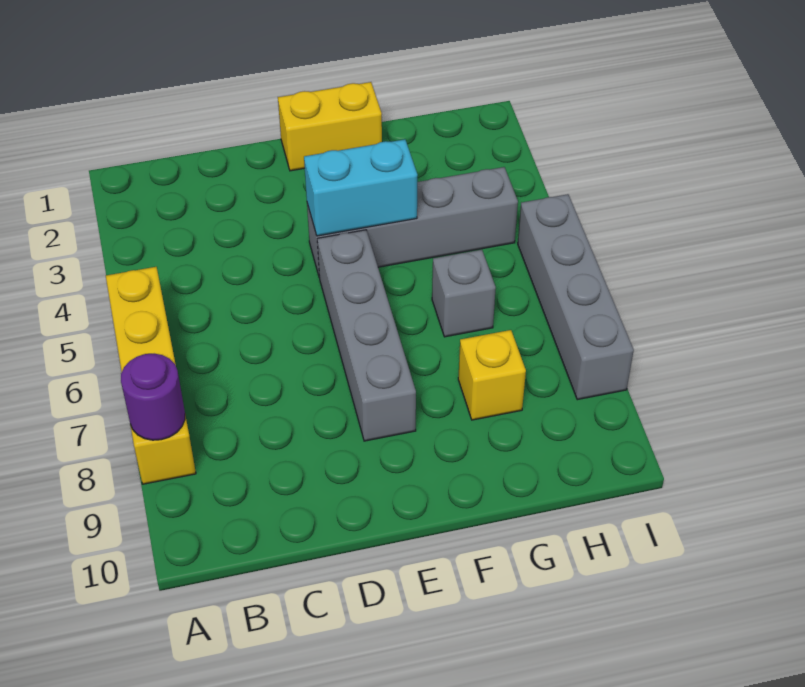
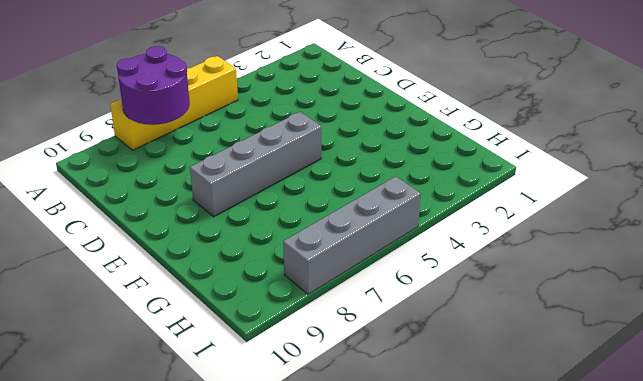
purple round brick A7:B8 level 2 -> purple round brick A8 level 2
none -> yellow brick E1:F1 level 1
none -> grey brick E4:H4 level 1

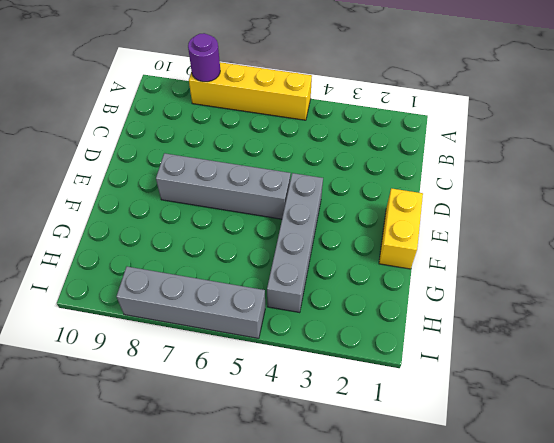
none -> grey brick G6 level 1
none -> yellow brick G8 level 1

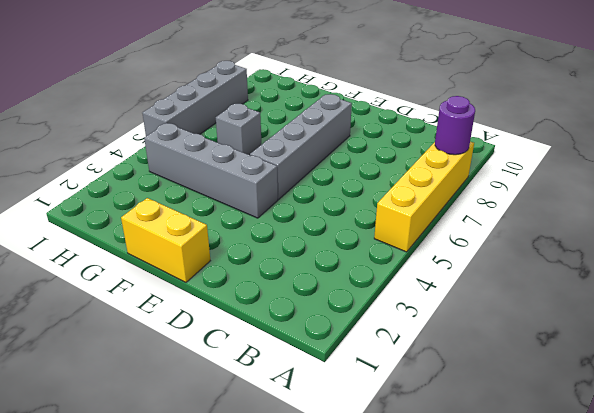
none -> yellow brick G8 level 1
none -> cyan brick E4:F4 level 2

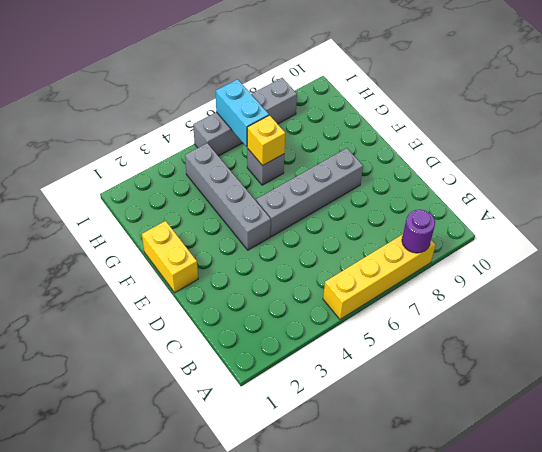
yellow brick G6 level 2 -> yellow brick G8 level 1
cyan brick H6:I6 level 2 -> cyan brick E4:F4 level 2

